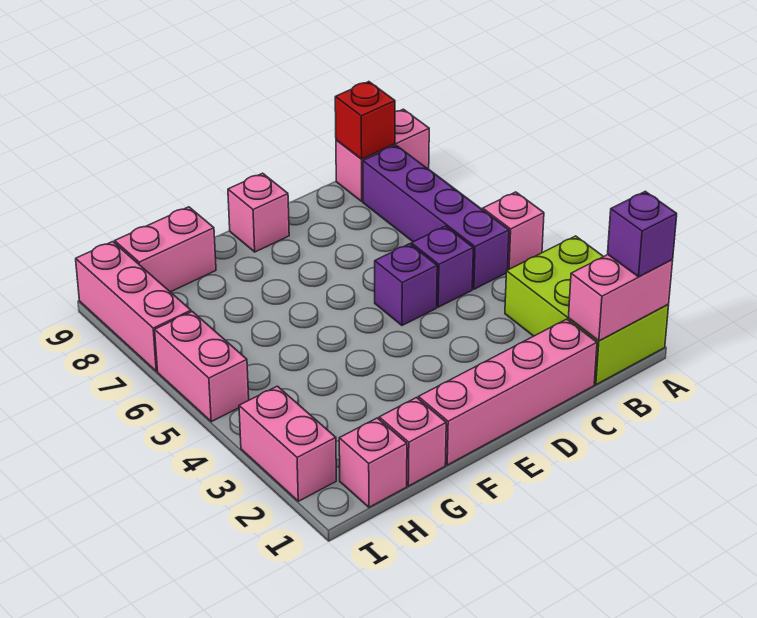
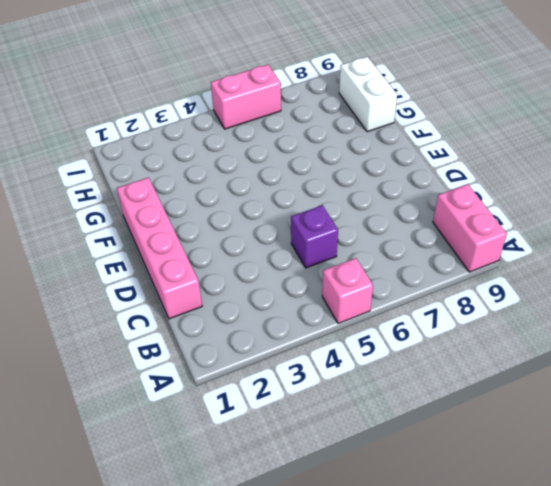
white brick G9:H9 level 1 -> pink brick G9:H9 level 1
none -> lime brick A1:B3 level 1
none -> purple brick B5:B8 level 1
none -> purple brick D5 level 1

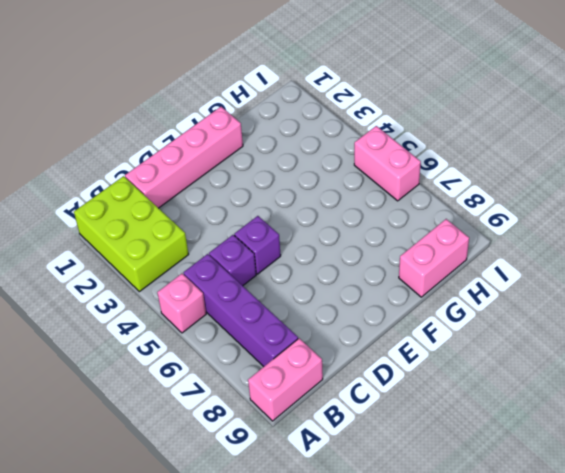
none -> pink brick E9 level 1
none -> pink brick G1 level 1
none -> pink brick H1 level 1

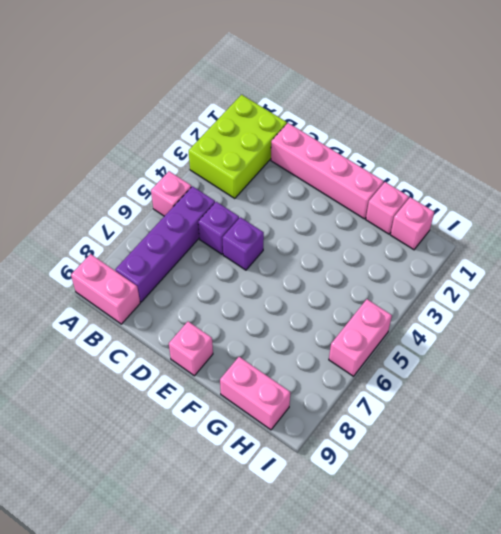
none -> pink brick I2:I3 level 1
none -> pink brick I7:I9 level 1
none -> pink brick A1:B1 level 2

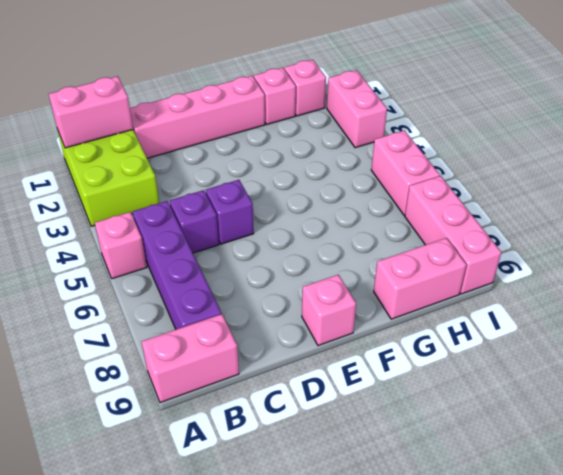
none -> red brick B9 level 2
none -> purple brick A1 level 3

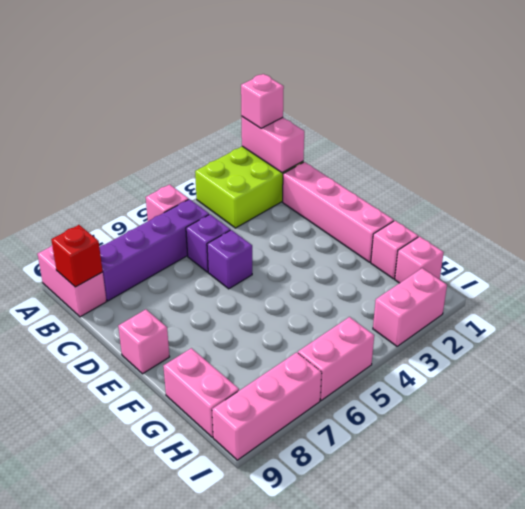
pink brick A1 level 3 -> purple brick A1 level 3

